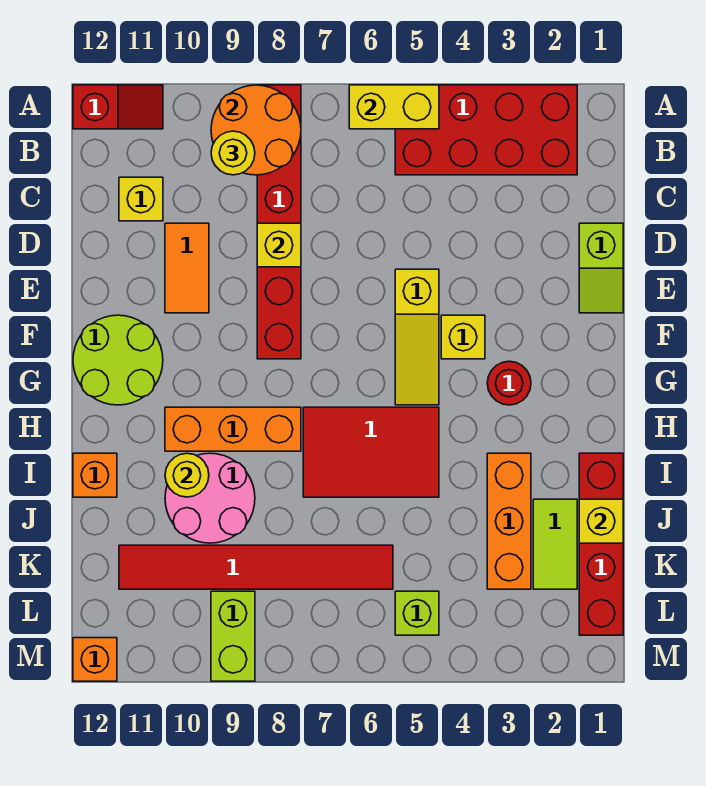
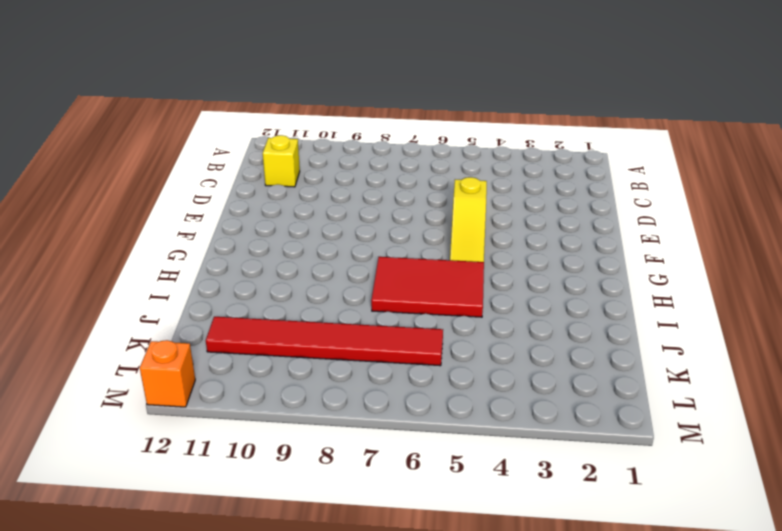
none -> red brick A2:B5 level 1
none -> red brick A8:F8 level 1
none -> red slope A11:A12 level 1 top 12

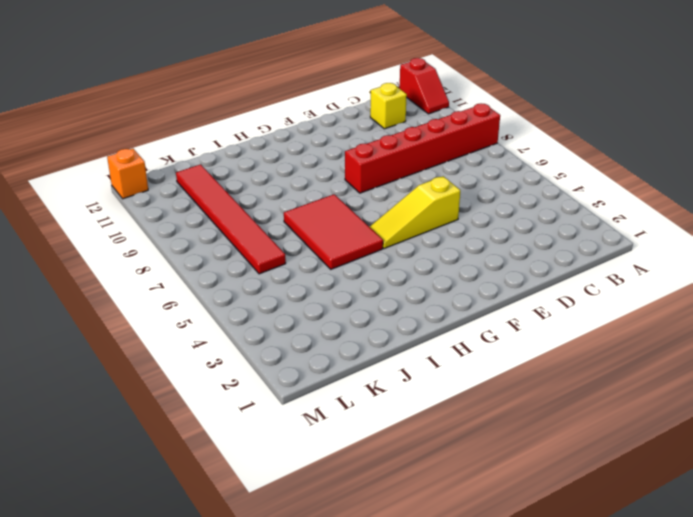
none -> red brick A2:B5 level 1
none -> lime slope D1:E1 level 1 top D
none -> orange tile D10:E10 level 1

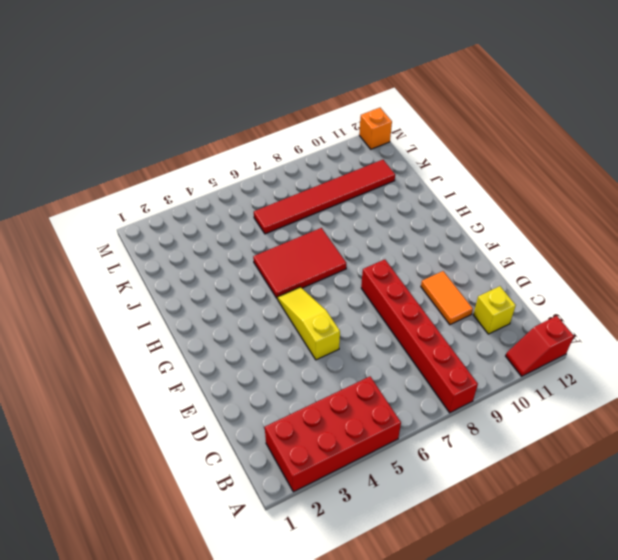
none -> lime slope D1:E1 level 1 top D
none -> yellow brick F4 level 1
none -> lime round brick F11:G12 level 1

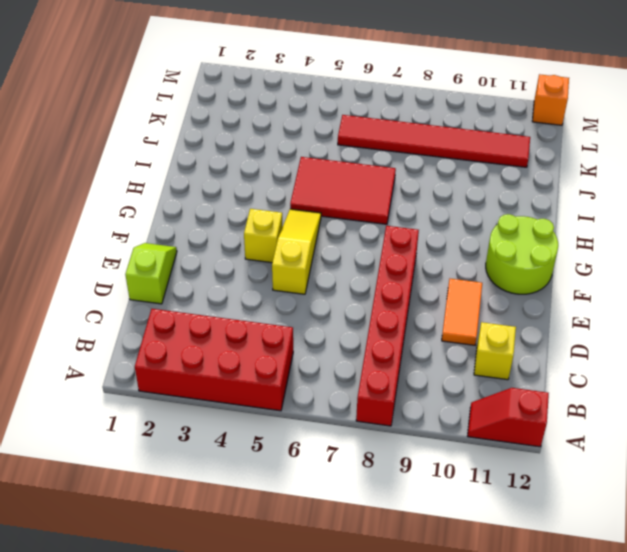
none -> red round brick G3 level 1
none -> orange brick H8:H10 level 1
none -> red brick I1:L1 level 1

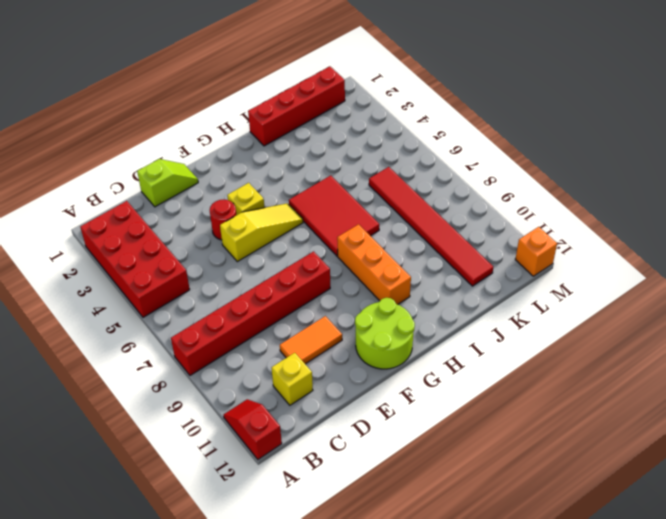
red round brick E4 level 1 -> red round brick G3 level 1
none -> orange brick I3:K3 level 1
none -> pink round brick I9:J10 level 1
none -> orange brick I12 level 1

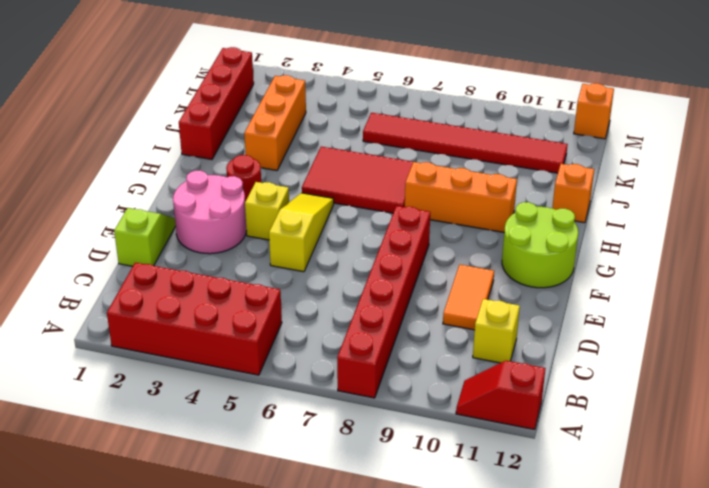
pink round brick E2:F3 level 1 -> pink round brick I9:J10 level 1
none -> lime tile J2:K2 level 1
none -> lime brick L5 level 1
none -> lime brick L9:M9 level 1

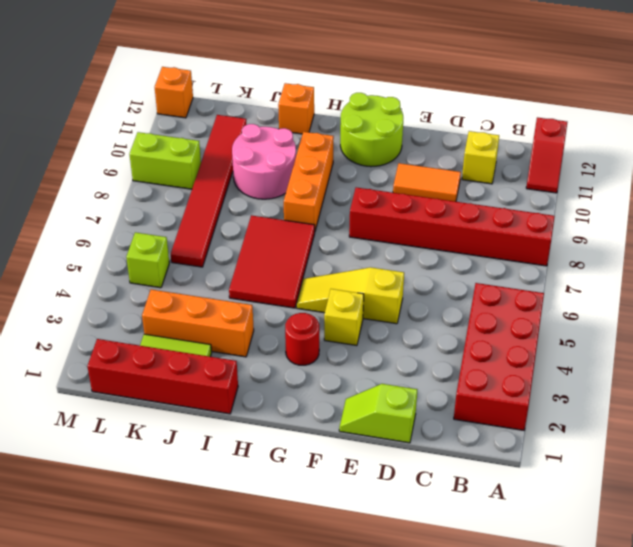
none -> yellow brick A5:A6 level 2
none -> orange round brick A8:B9 level 2
none -> yellow brick D8 level 2

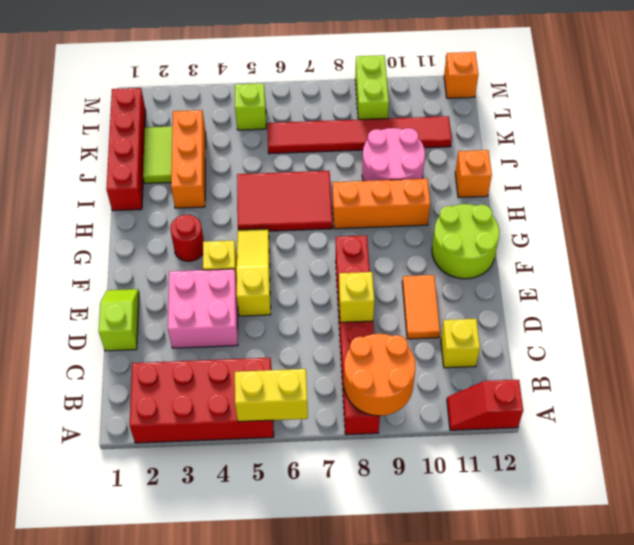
pink brick D3:E4 level 1 -> none
none -> yellow round brick I10 level 2
none -> yellow brick J1 level 2
none -> yellow round brick B9 level 3

